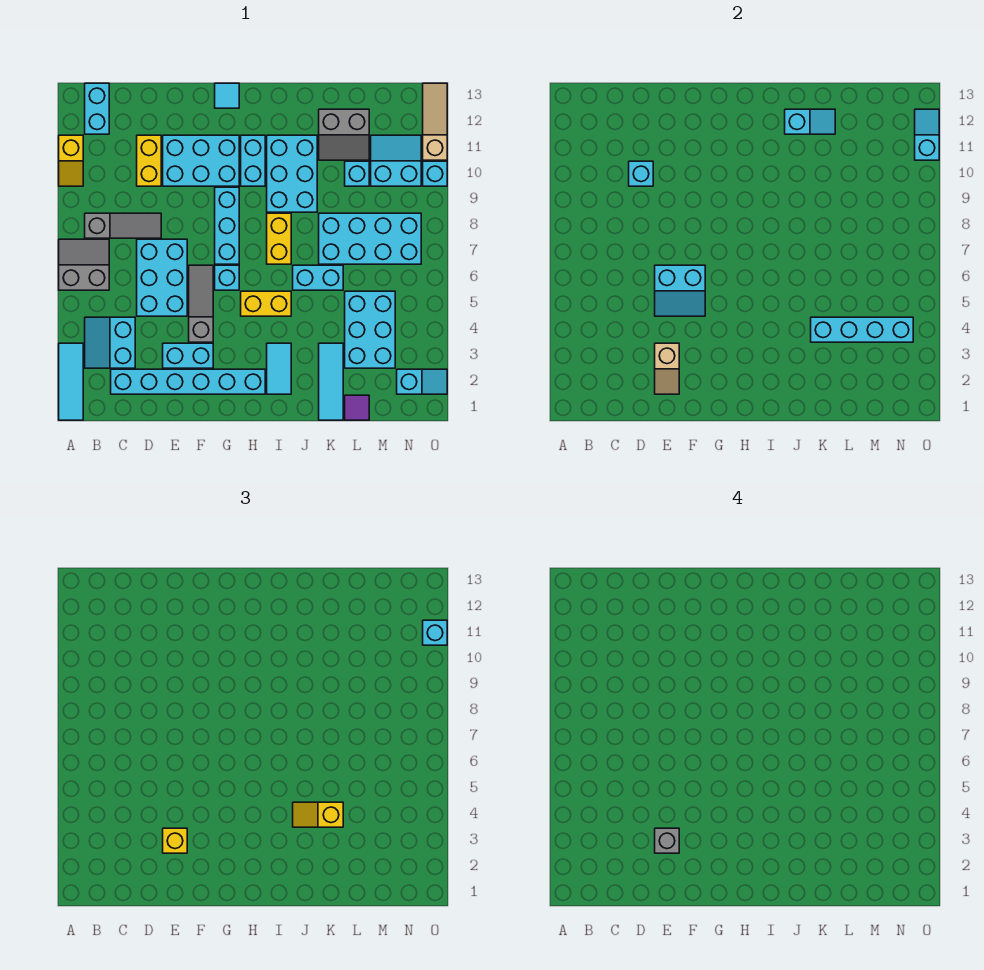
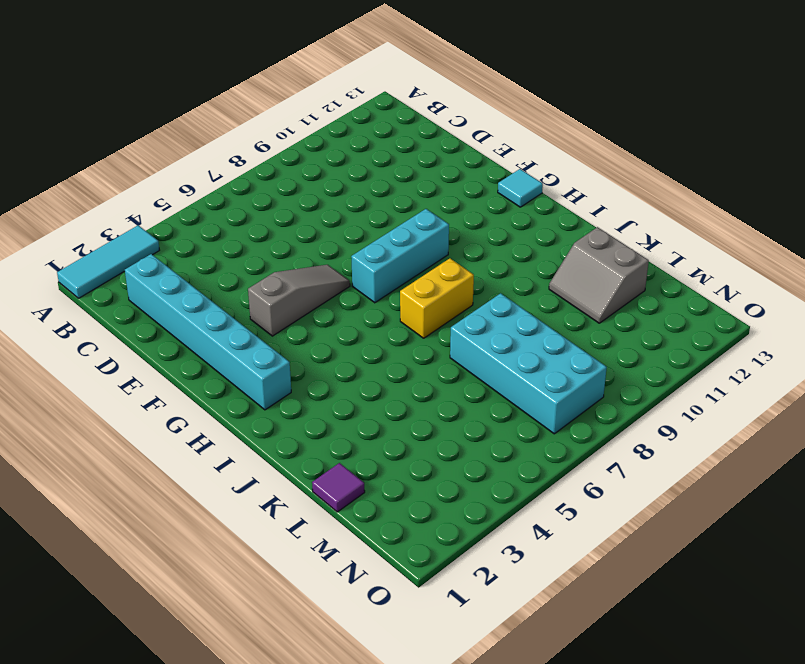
none -> grey slope A6:B7 level 1 top 6
none -> yellow slope A10:A11 level 1 top 11
none -> cyan slope B3:C4 level 1 top C
none -> grey slope B8:D8 level 1 top B

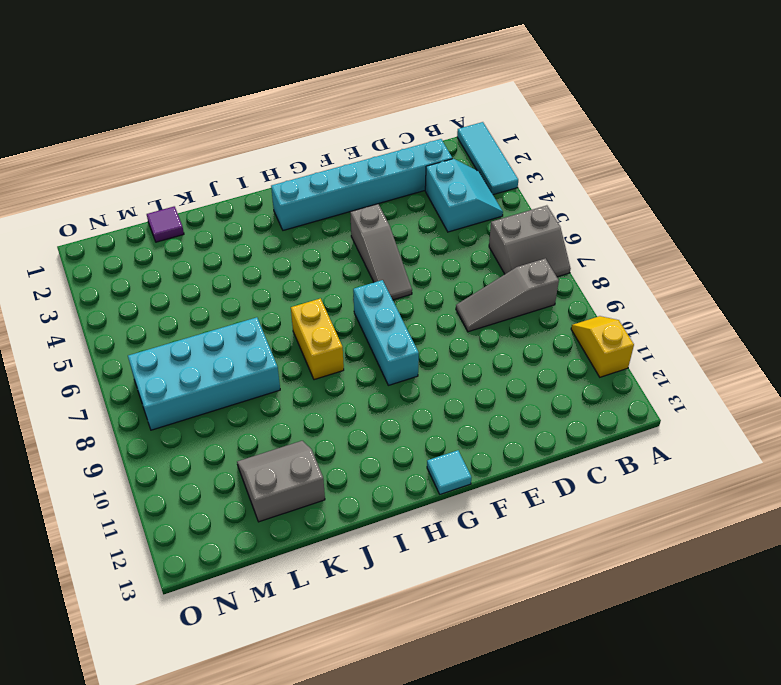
none -> cyan brick B12:B13 level 1
none -> cyan brick D5:E7 level 1
none -> yellow brick D10:D11 level 1
none -> cyan brick E3:F3 level 1

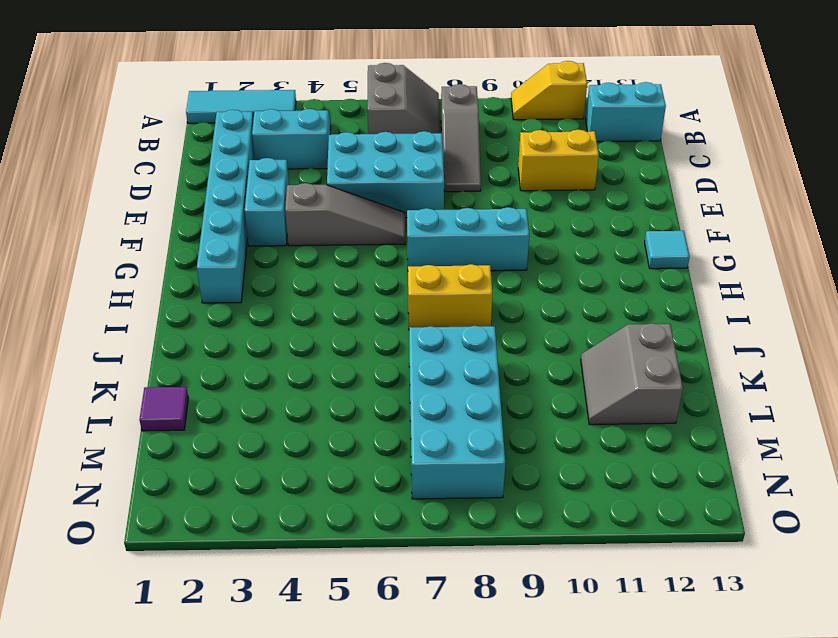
none -> cyan brick E10:G11 level 1
none -> cyan brick G6 level 1
none -> yellow brick H5:I5 level 1
none -> cyan brick H10:H11 level 1

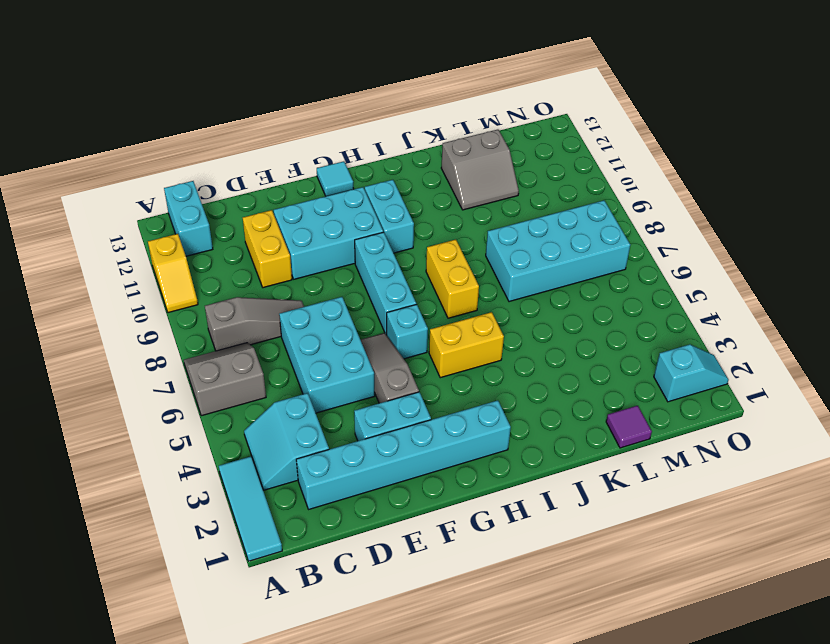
none -> cyan tile I2:I3 level 1
none -> cyan brick I9:J11 level 1
none -> cyan brick J6:K6 level 1
none -> cyan tile K1:K3 level 1

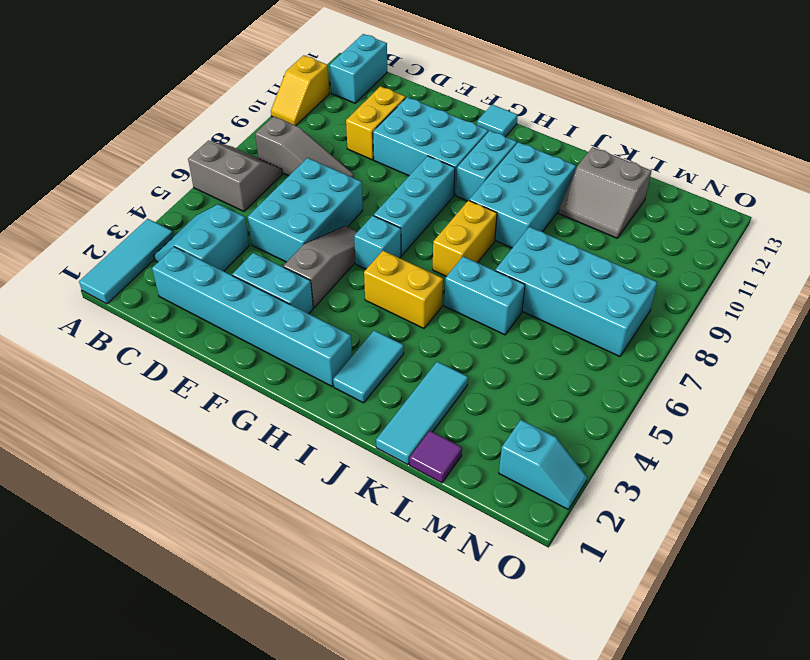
none -> cyan brick L3:M5 level 1
none -> cyan brick L10 level 1
none -> cyan slope M10:N11 level 1 top 10
none -> cyan brick O10 level 1

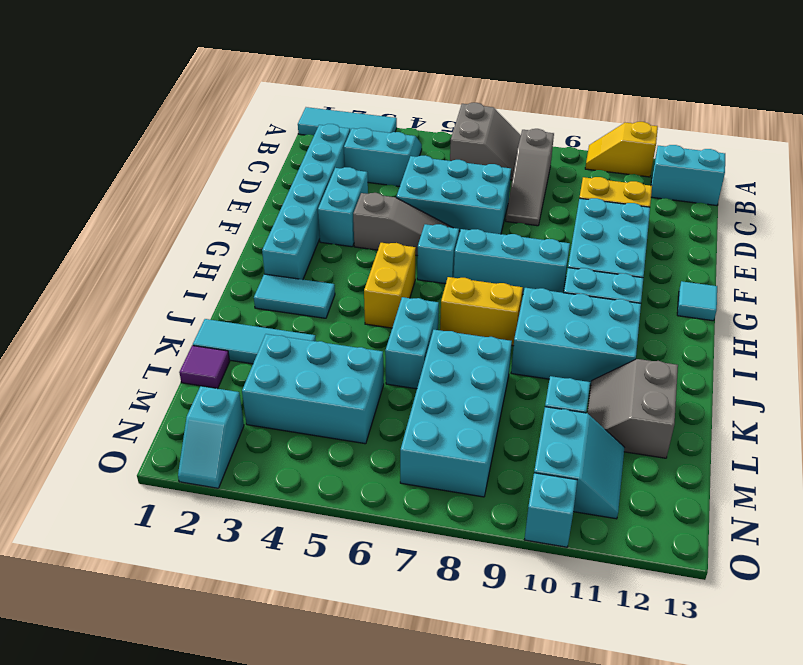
none -> tan slope O11:O13 level 1 top 11
none -> cyan brick D10 level 2
none -> tan slope E2:E3 level 2 top 3
none -> cyan slope E5:F6 level 2 top 6

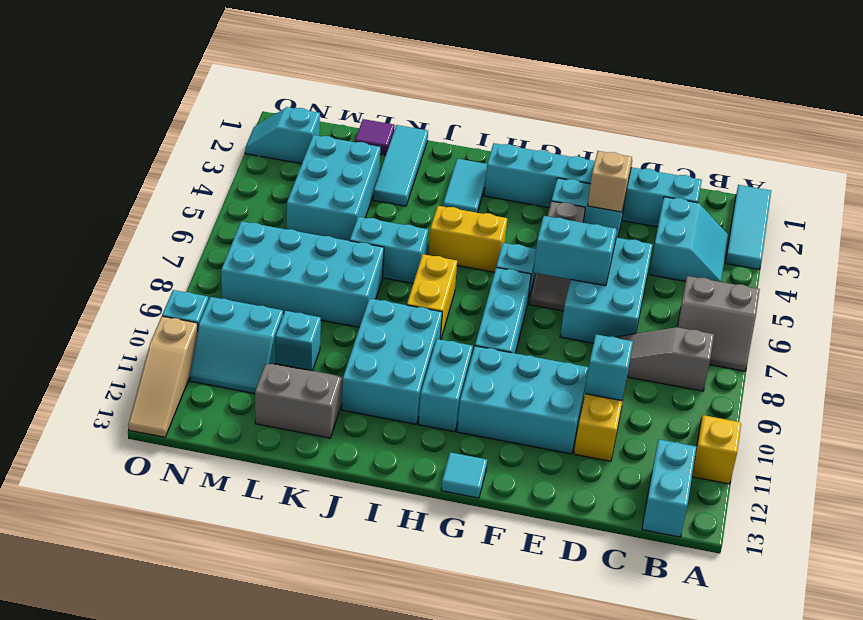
none -> cyan slope J12:K12 level 2 top J
none -> cyan brick K4:N4 level 2
none -> cyan slope O11:O12 level 2 top 11
none -> yellow brick E3 level 3

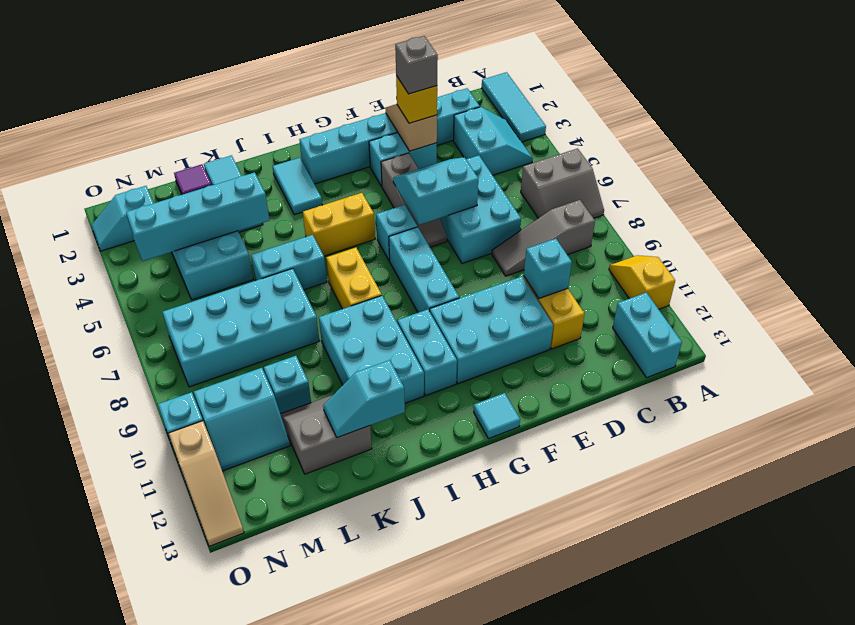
none -> cyan slope O11:O12 level 2 top 11
none -> yellow slope J4:K4 level 3 top K
none -> cyan brick O11 level 3

